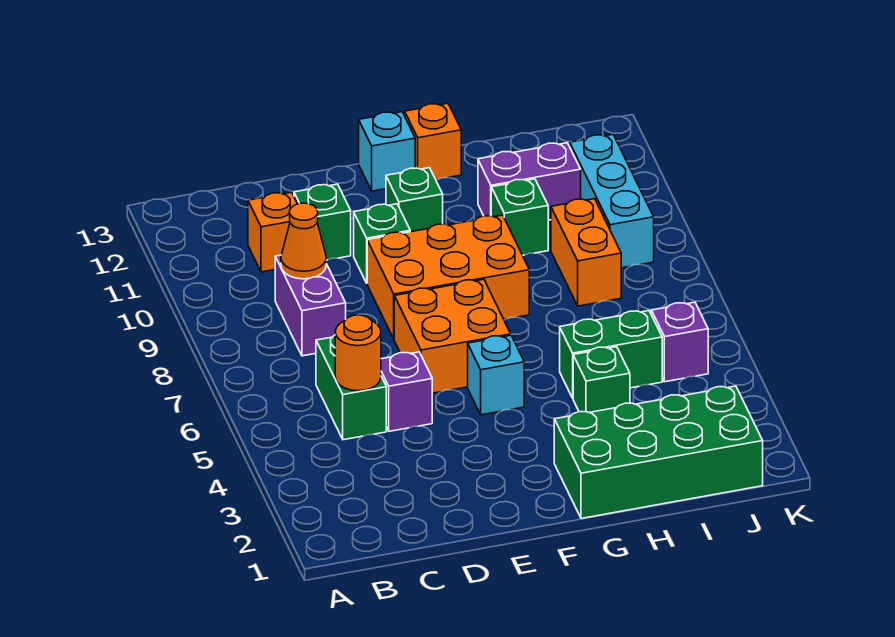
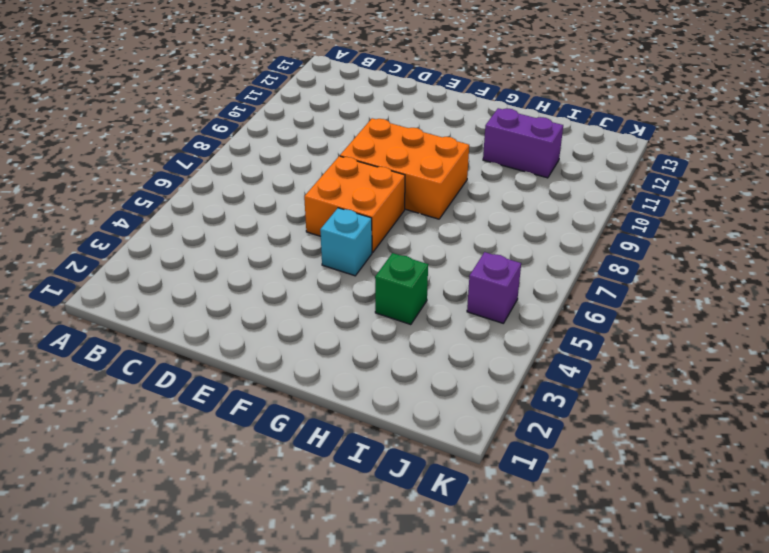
none -> green brick C5:C6 level 1
none -> purple brick C8:C9 level 1
none -> orange brick C11 level 1

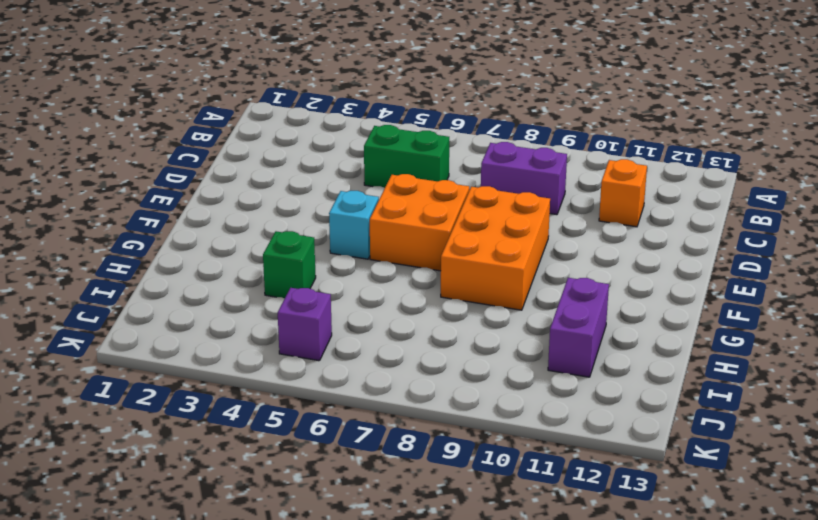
none -> purple brick D5 level 1
none -> green brick D11 level 1
none -> green brick E10 level 1

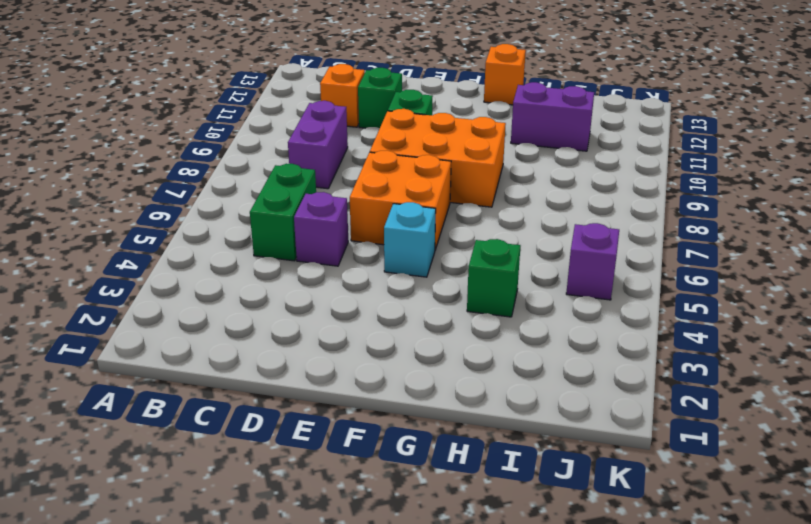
none -> green brick F11 level 1
none -> cyan brick F13 level 1
none -> green brick G1:J2 level 1

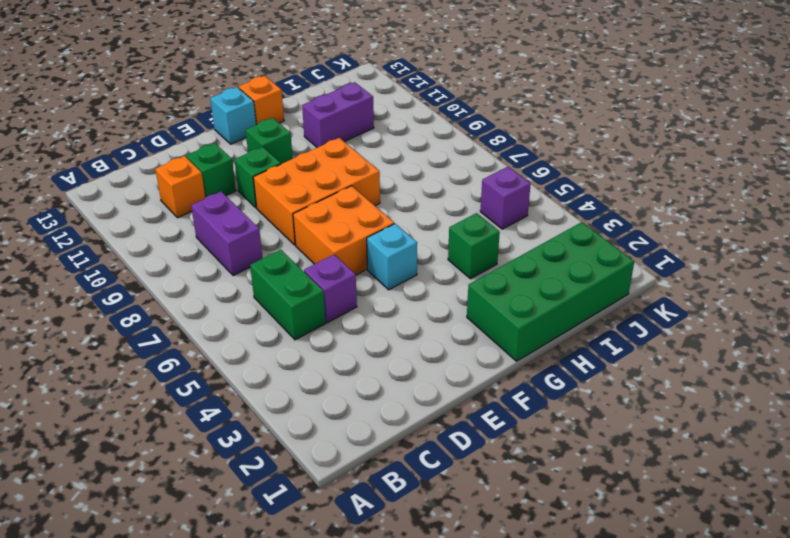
none -> green brick H5:I5 level 1
none -> green brick H10 level 1
none -> orange brick I8:I9 level 1

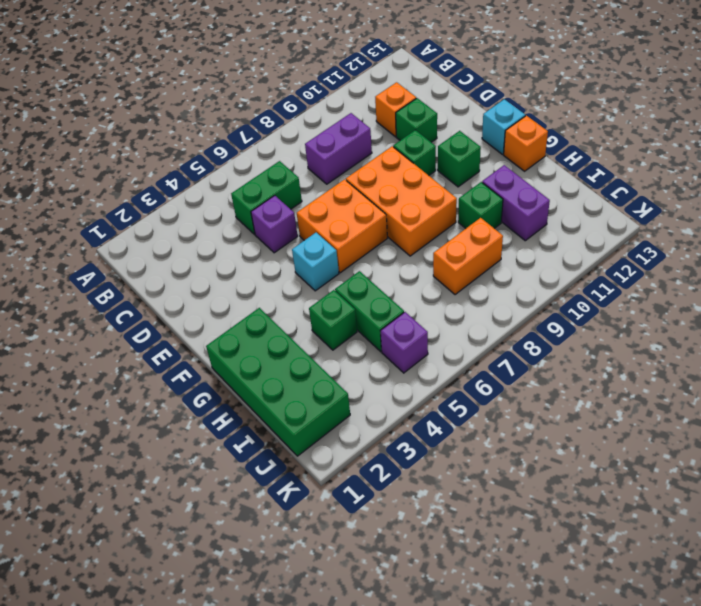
none -> cyan brick J9:J11 level 1
none -> orange round brick C5 level 2
none -> orange cone C9 level 2

